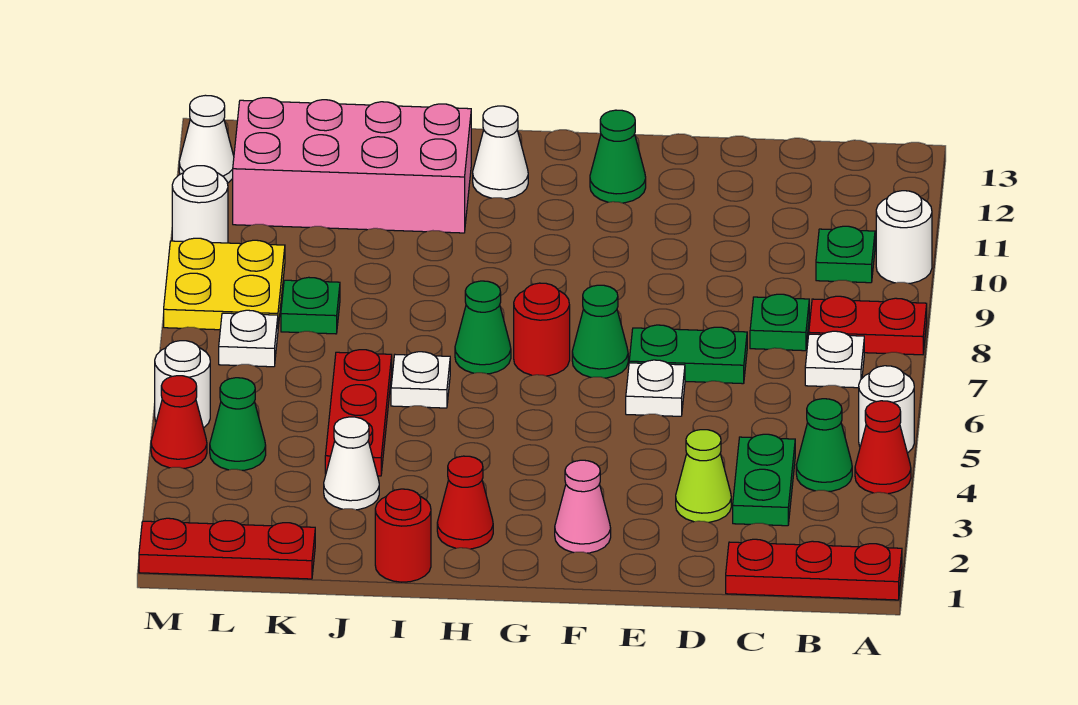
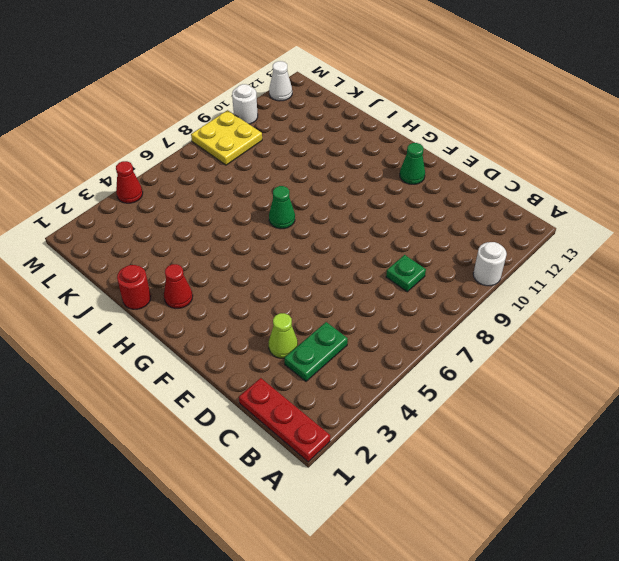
none -> red cone A4 level 1
none -> white round brick A5 level 1
none -> red plate A8:B8 level 1
none -> green cone B4 level 1

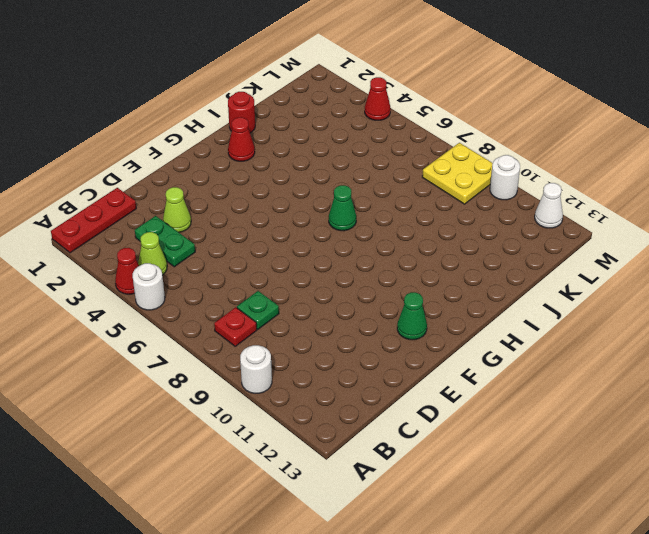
lime cone B4 level 1 -> green cone B4 level 1
red plate B8 level 1 -> red plate A8:B8 level 1
none -> white plate B7 level 1
none -> green plate B10 level 1
none -> green plate D7:E7 level 1
none -> white plate E6 level 1

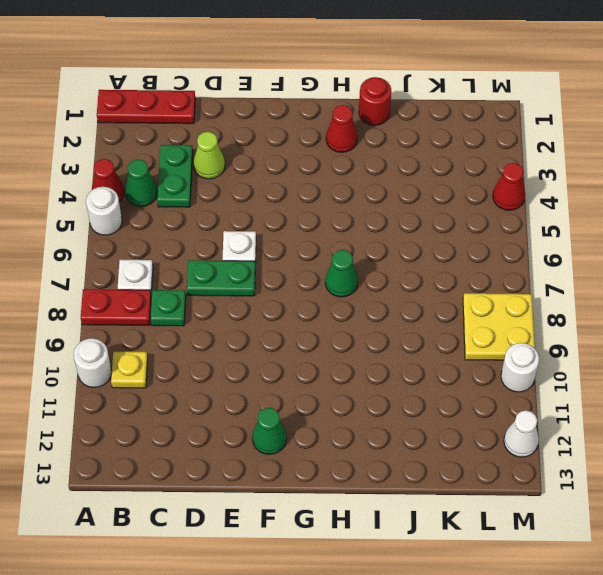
yellow plate B10 level 1 -> green plate B10 level 1
none -> pink cone F2 level 1
none -> green cone F7 level 1
none -> red round brick G7 level 1
none -> white cone H12 level 1

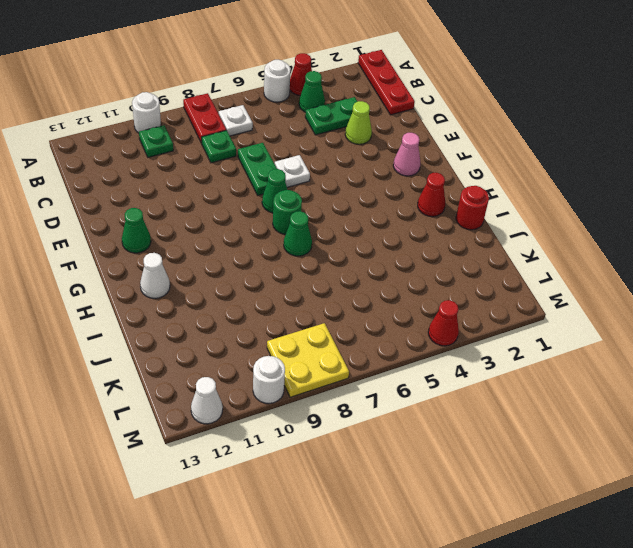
green round brick G7 level 1 -> red round brick G7 level 1
none -> white plate I6 level 1
none -> pink brick I11:L12 level 1
none -> white cone J3 level 1
none -> red plate J4:J6 level 1

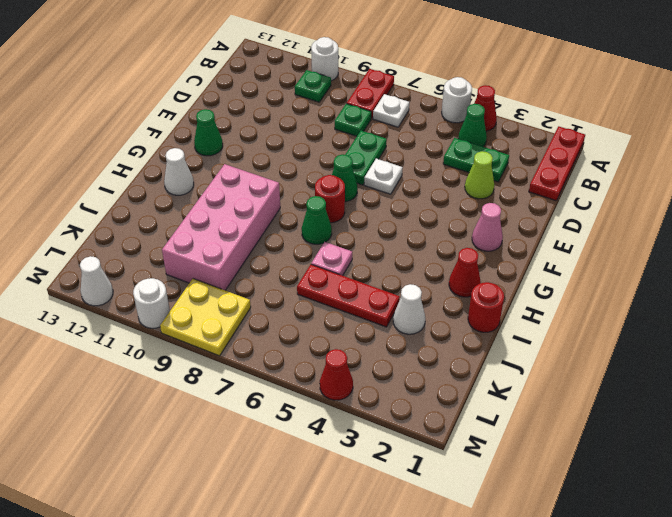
pink brick H9:K10 level 1 -> pink brick I11:L12 level 1
pink plate I6 level 1 -> white plate I6 level 1
none -> red plate K1:M1 level 1
none -> green plate K8 level 1
none -> green cone L4 level 1
none -> white plate L7 level 1

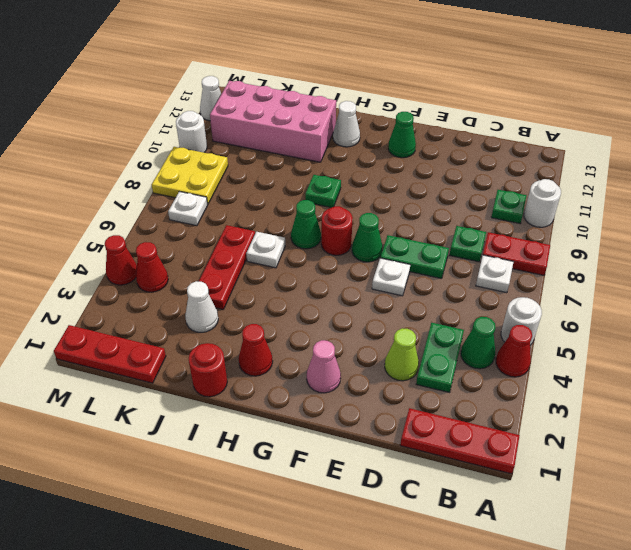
green plate H9 level 1 -> green plate K8 level 1
red cone L4 level 1 -> green cone L4 level 1
none -> white round brick M5 level 1

